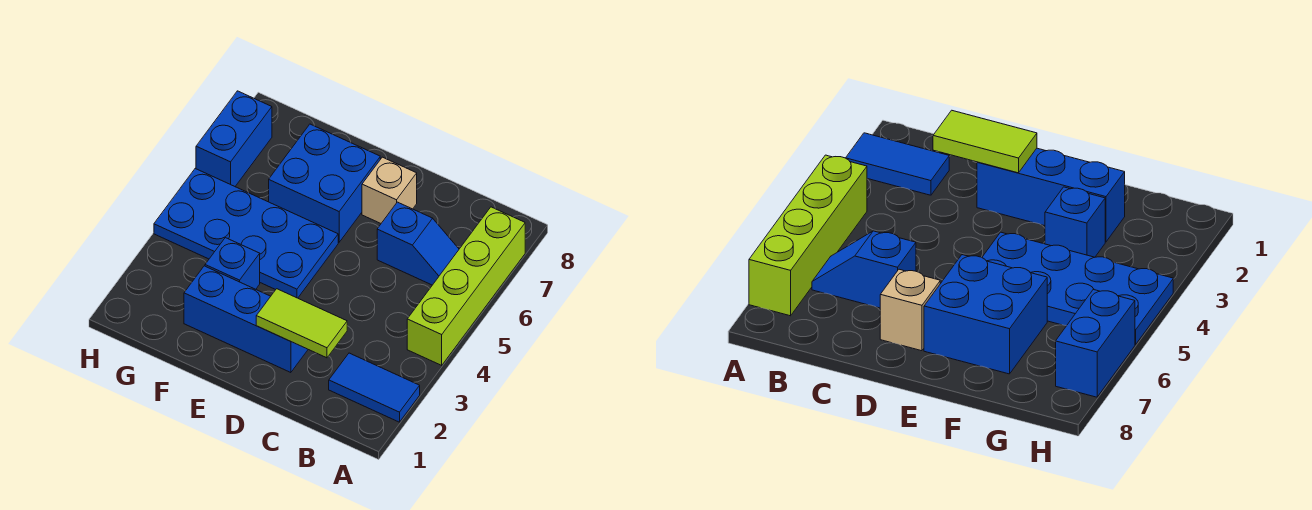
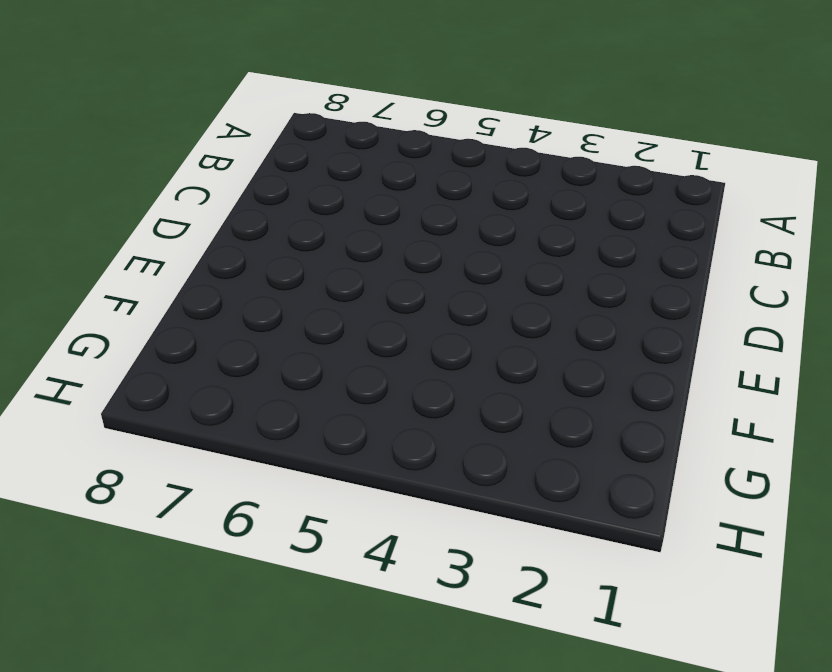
none -> blue tile A2:B2 level 1
none -> lime brick A4:A7 level 1

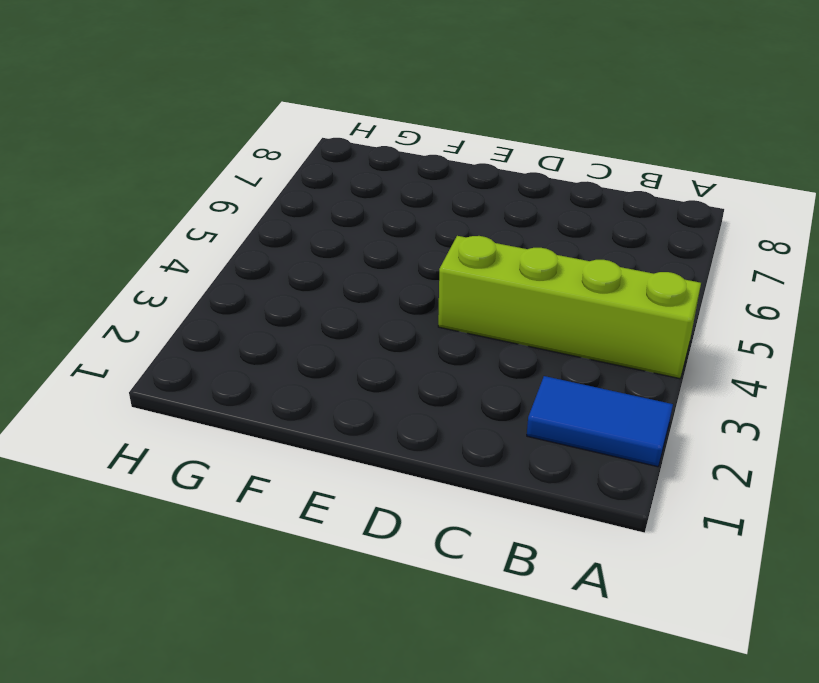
lime brick A4:D4 level 1 -> lime brick A4:A7 level 1
none -> blue slope B6:C6 level 1 top C
none -> blue brick D2:F2 level 1

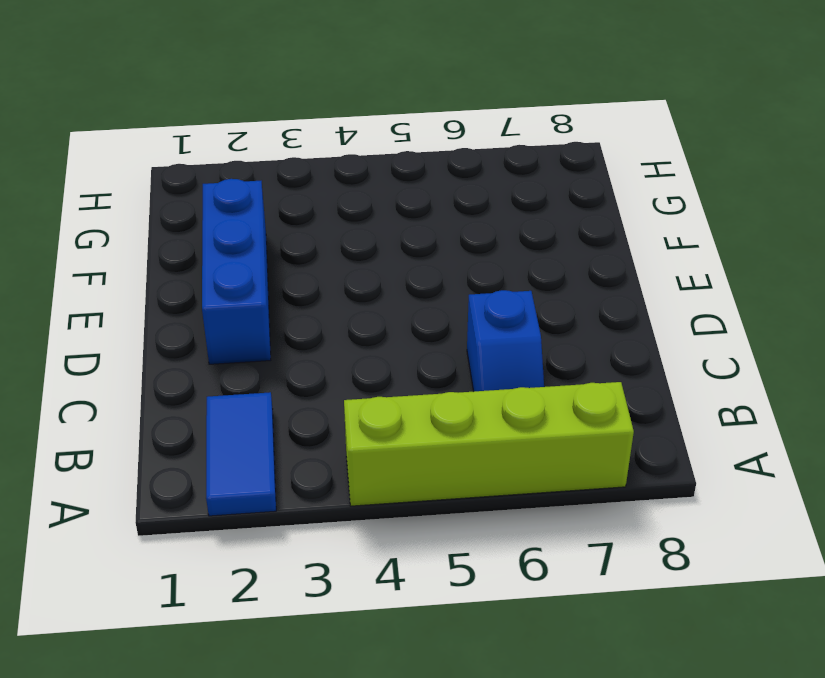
none -> tan brick D7 level 1
none -> blue plate E4:H5 level 1

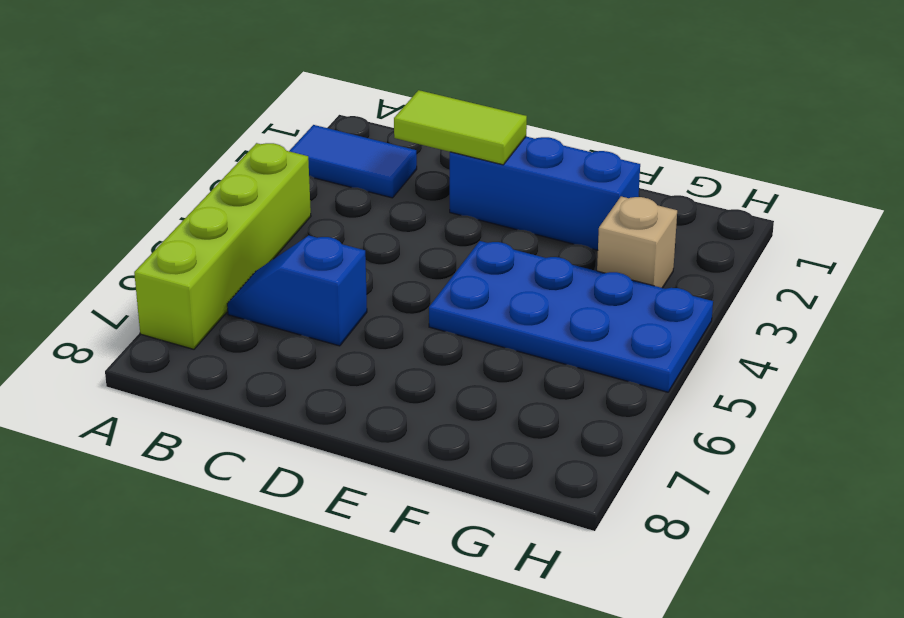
tan brick G3 level 1 -> tan brick D7 level 1
none -> blue brick E6:F7 level 1
none -> blue brick F3 level 1

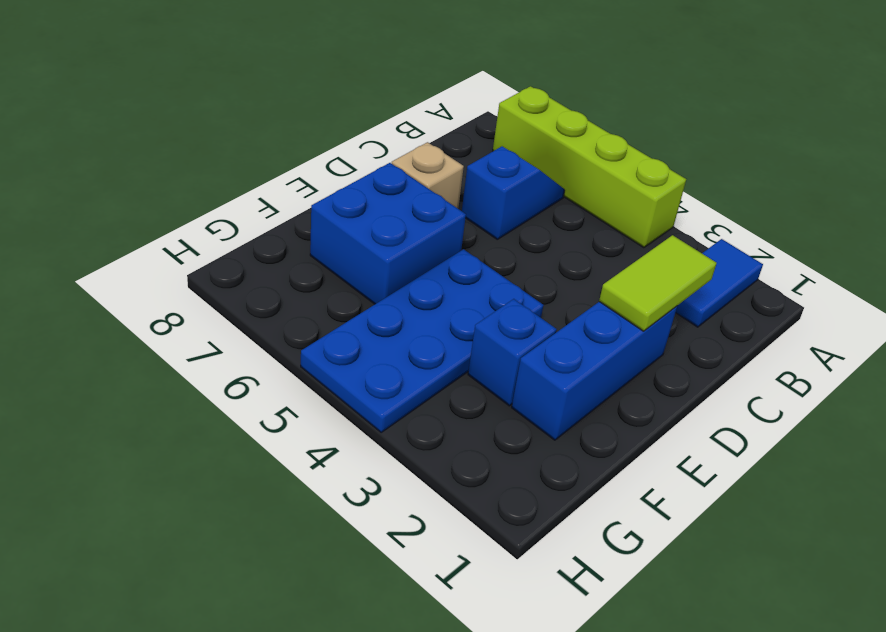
none -> blue brick H6:H7 level 1

